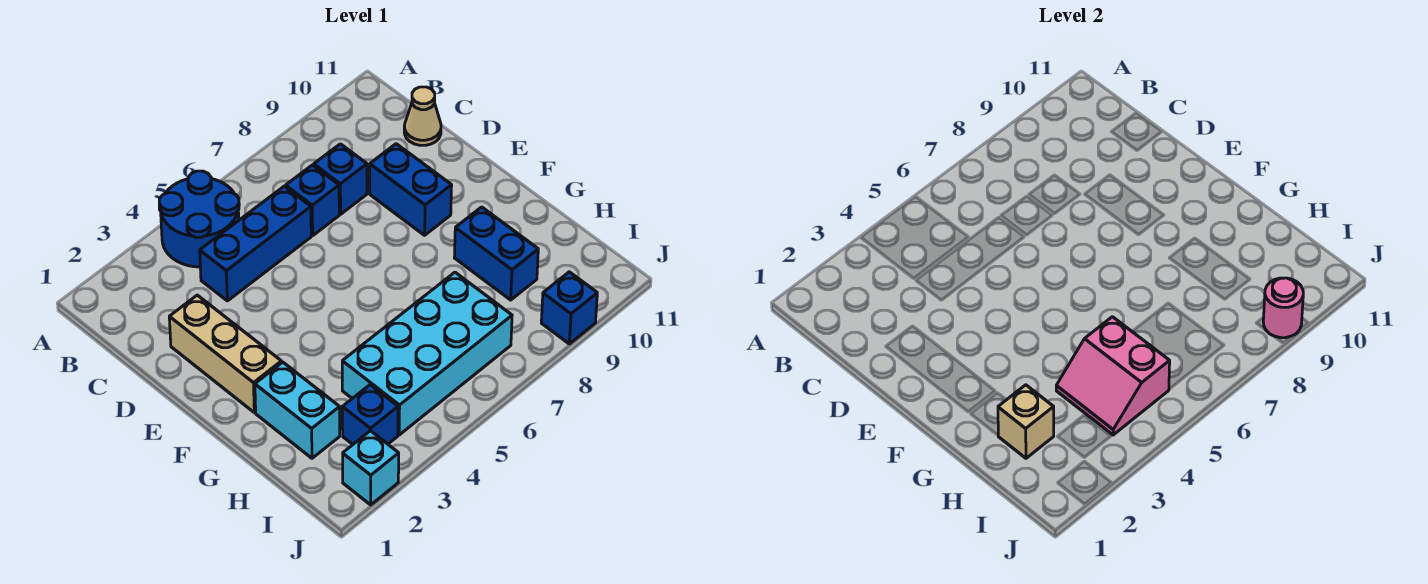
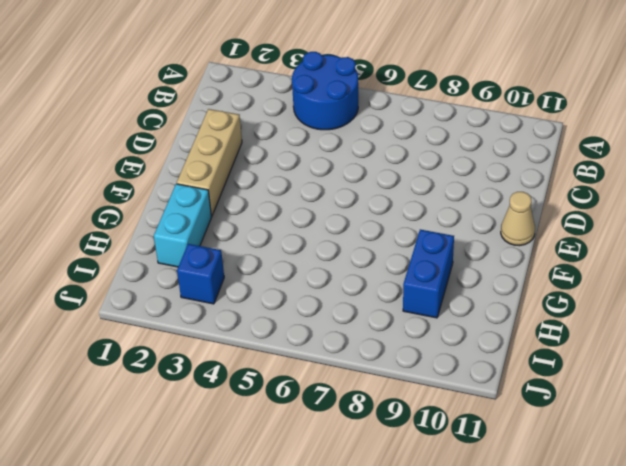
tan cone E11 level 1 -> tan cone C11 level 1
none -> blue brick C4:C6 level 1
none -> blue brick C7 level 1
none -> blue brick C8 level 1

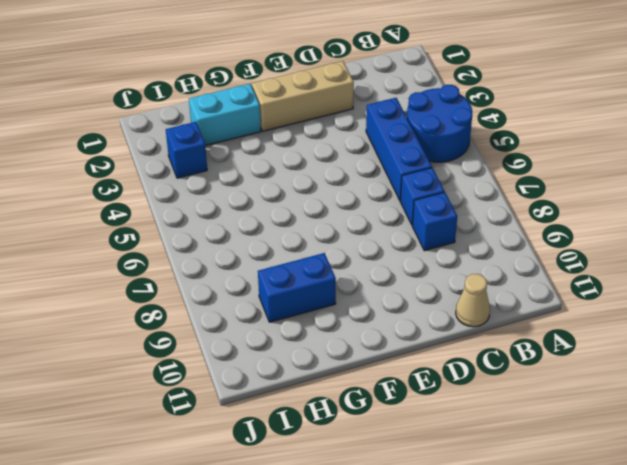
none -> blue brick D9:E9 level 1
none -> cyan brick H4:I7 level 1
none -> cyan brick J2 level 1

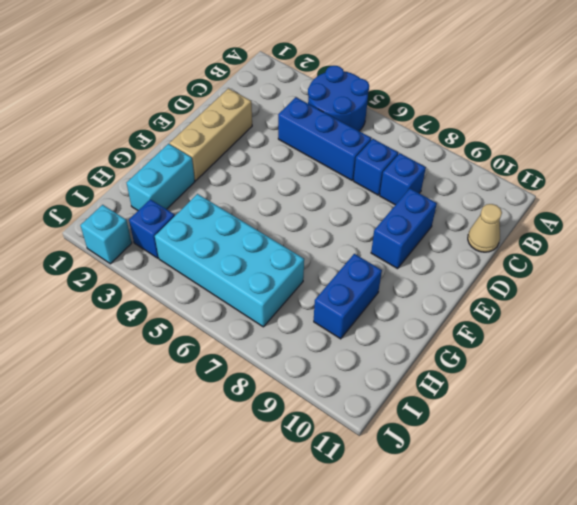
none -> blue brick J9 level 1
none -> tan brick H2 level 2
none -> pink slope H4:I5 level 2 top 5

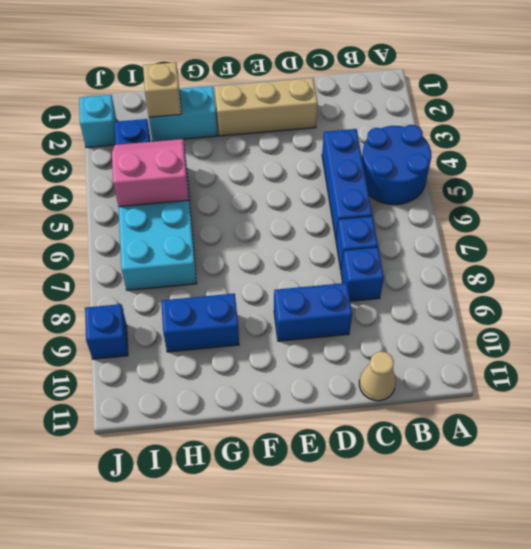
none -> pink round brick J9 level 2

